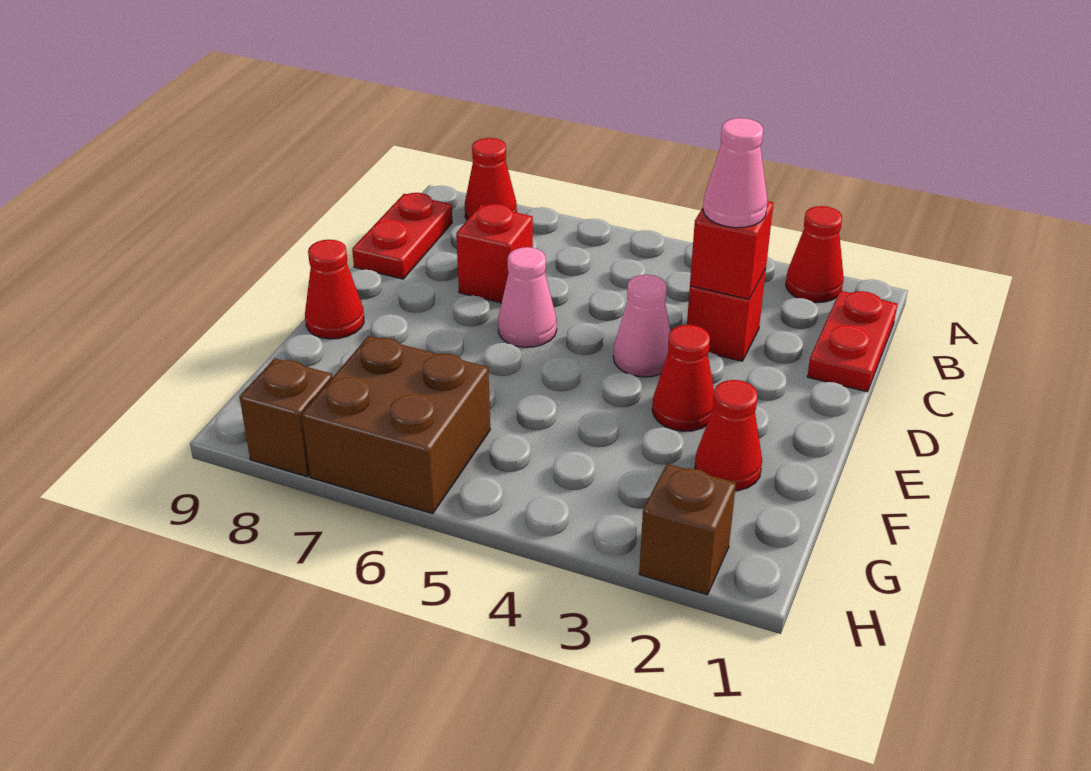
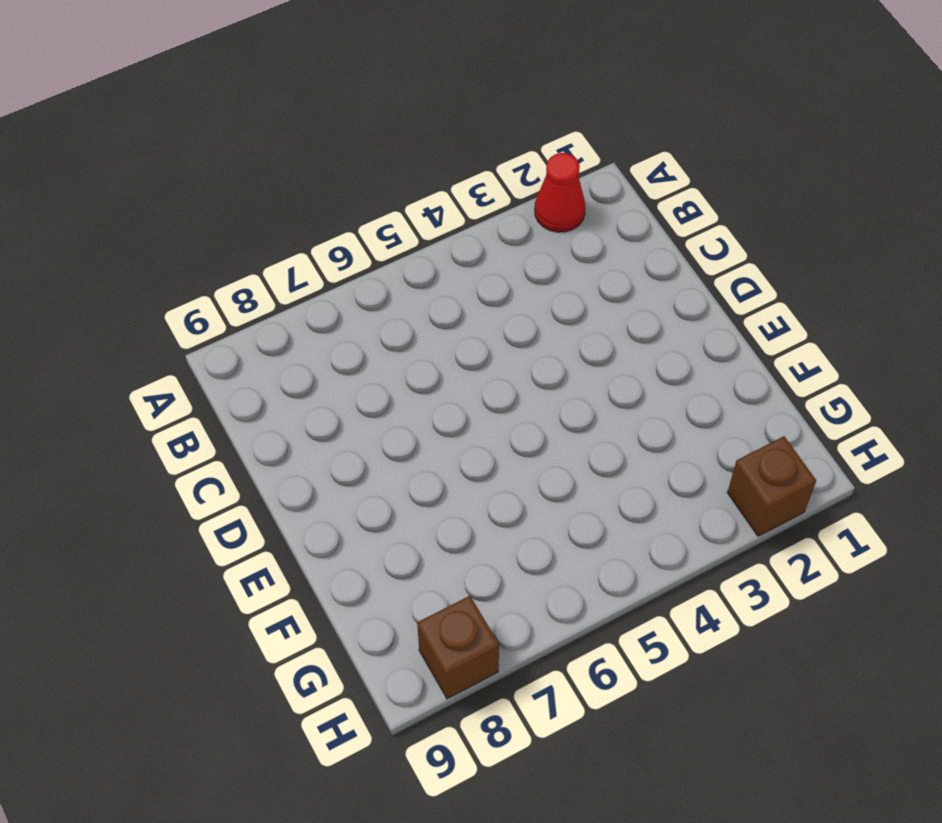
none -> red cone A8 level 1
none -> red plate B1:C1 level 1
none -> red plate B9:C9 level 1

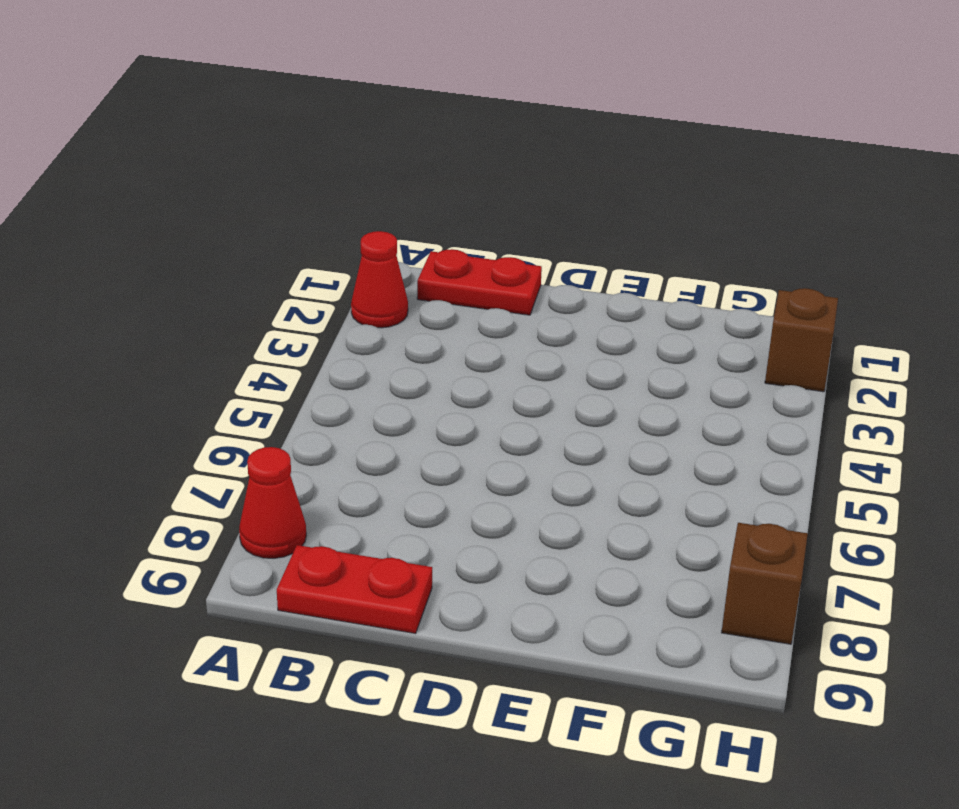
none -> red brick C3 level 1
none -> red brick C7 level 1
none -> pink cone D4 level 1

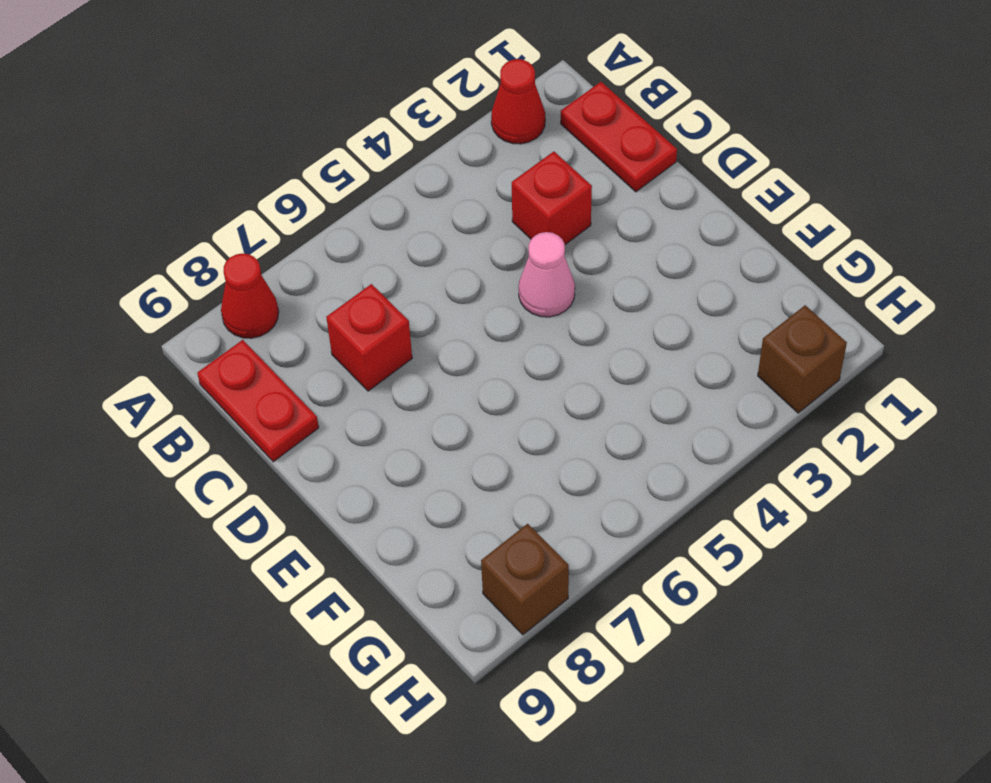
none -> pink cone D6 level 1
none -> red cone E3 level 1
none -> red cone E9 level 1

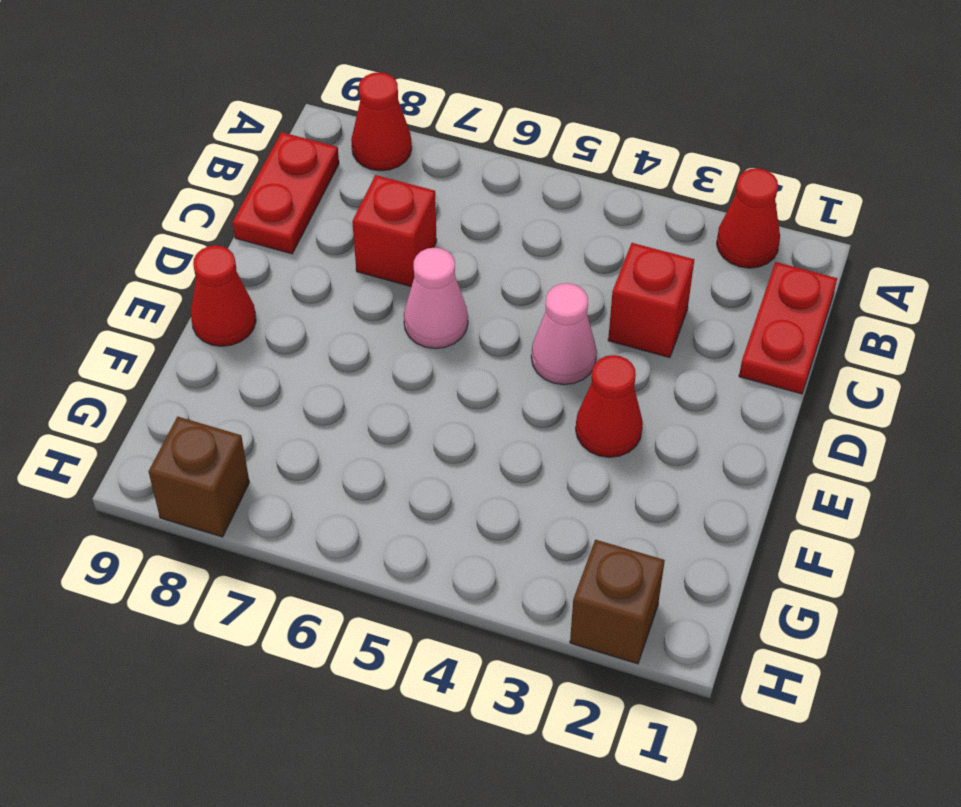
none -> red cone F2 level 1
none -> brown brick G6:H7 level 1
none -> red brick C3 level 2

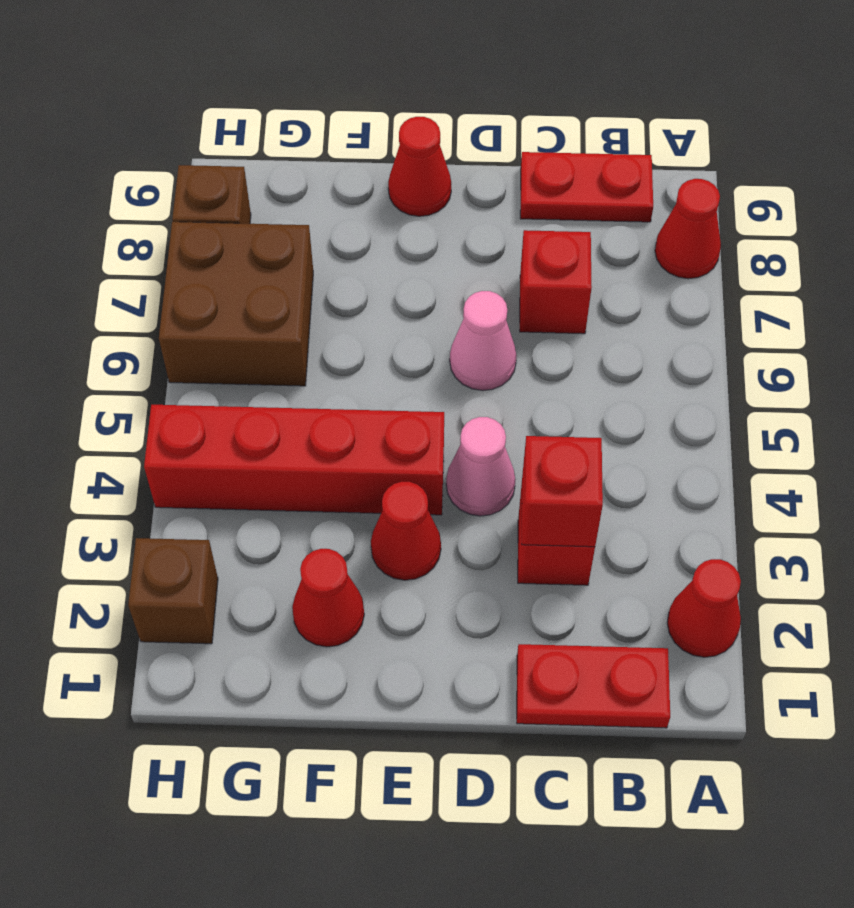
red brick E4:H4 level 1 -> none
none -> pink cone C3 level 3

